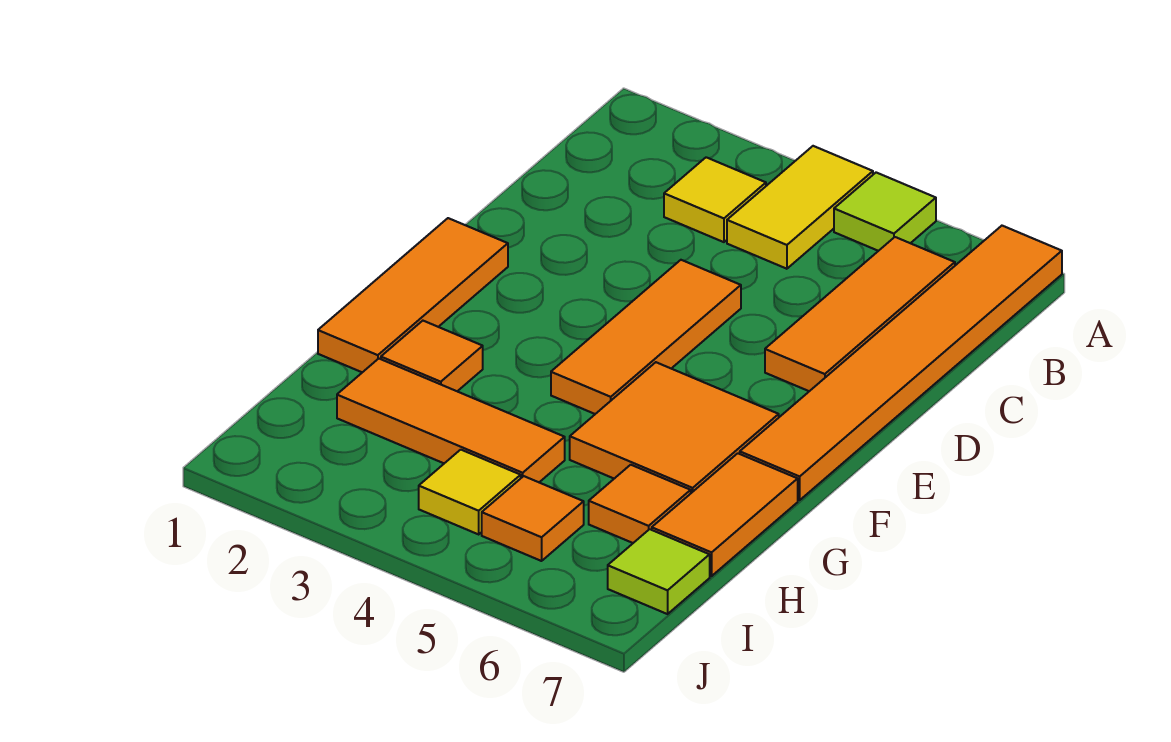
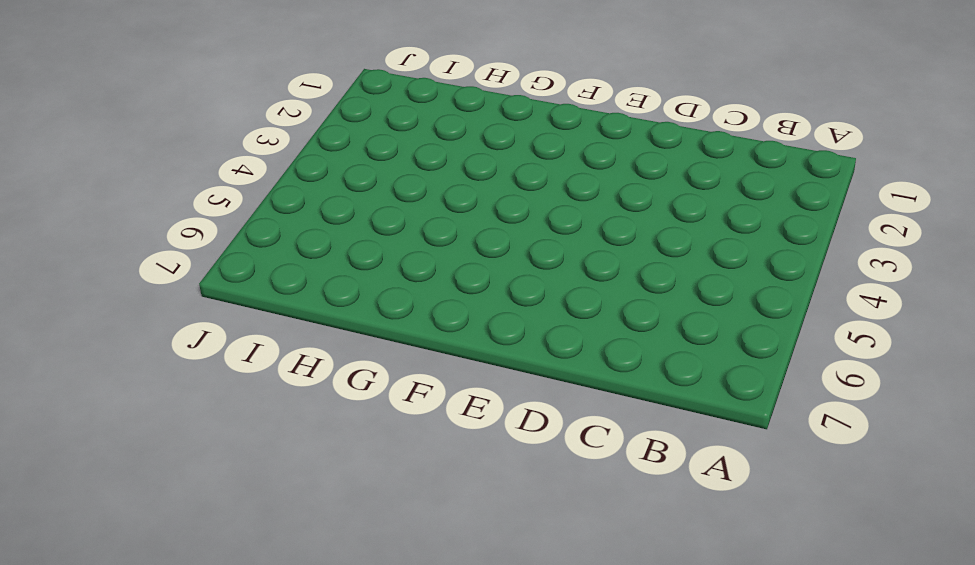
none -> yellow tile A4:B4 level 1
none -> lime tile A5 level 1
none -> orange tile A7:F7 level 1

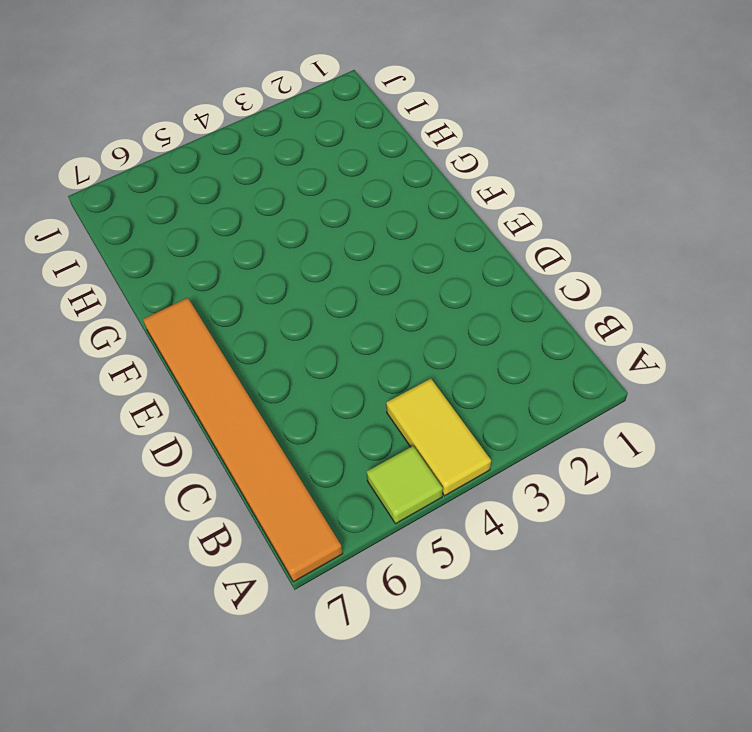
none -> yellow tile B3 level 1
none -> orange tile B6:D6 level 1
none -> orange tile D4:F4 level 1

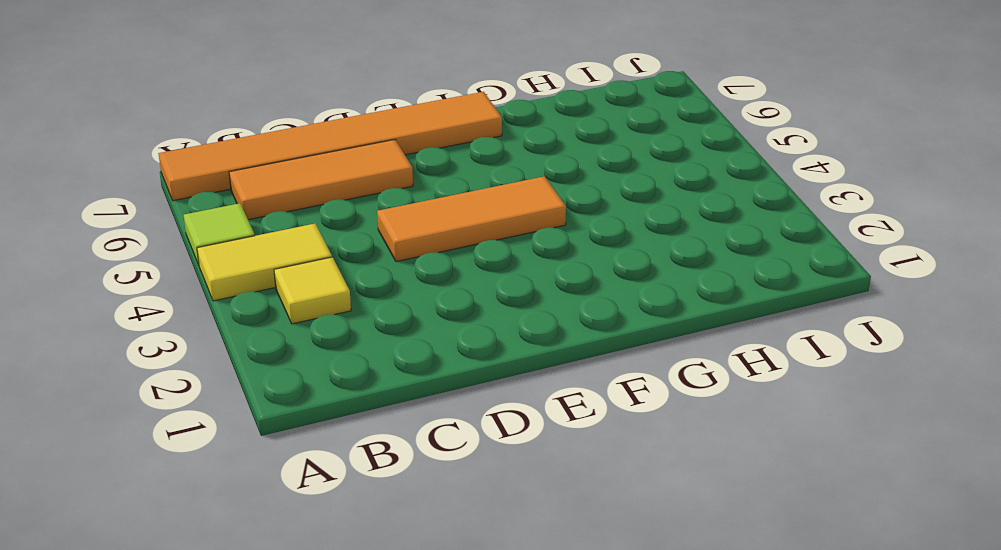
none -> orange tile E1:G1 level 1
none -> orange tile F5:G6 level 1
none -> orange tile G2 level 1

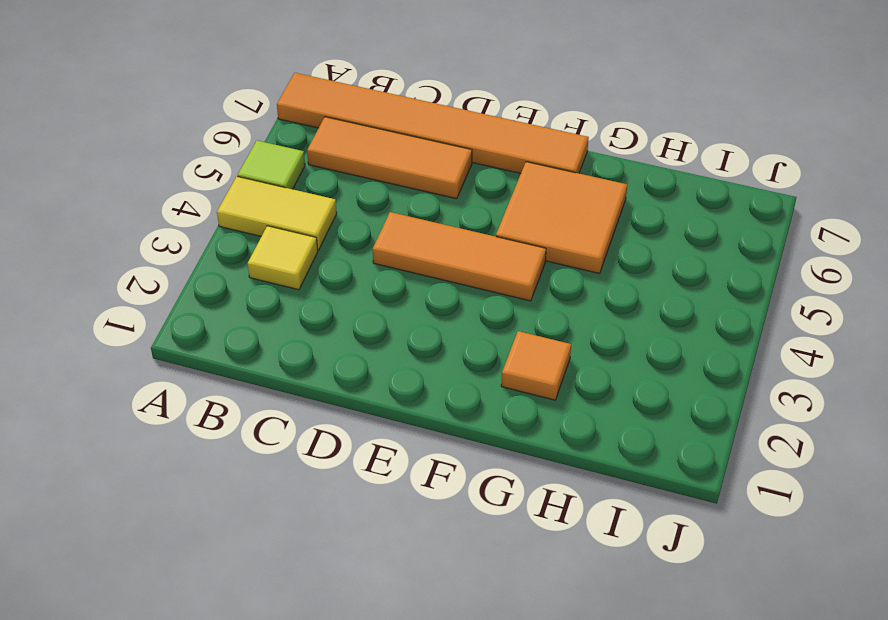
none -> orange tile E1:G1 level 1
none -> orange tile G7:H7 level 1
none -> orange tile H2:H4 level 1

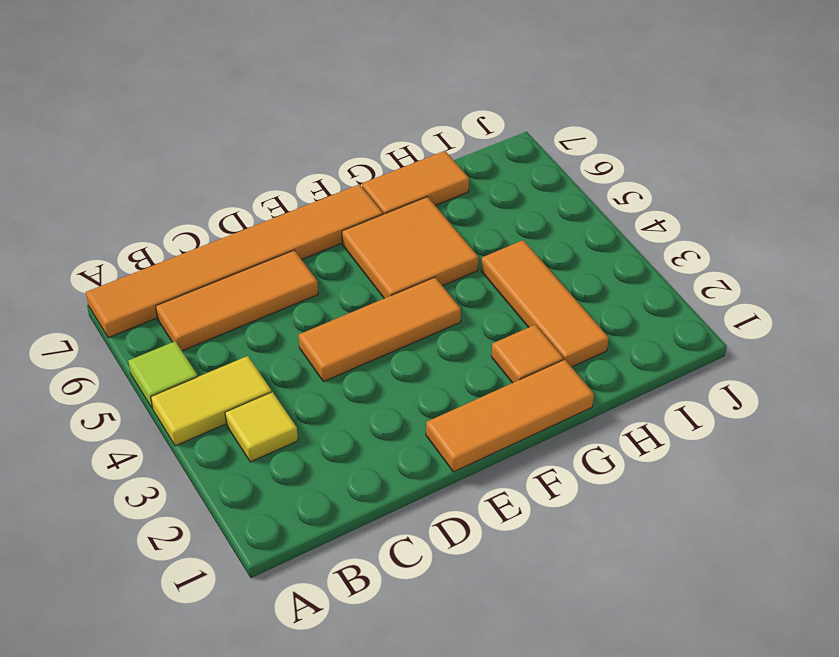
none -> orange tile H6 level 1
none -> yellow tile I4 level 1
none -> orange tile I5 level 1

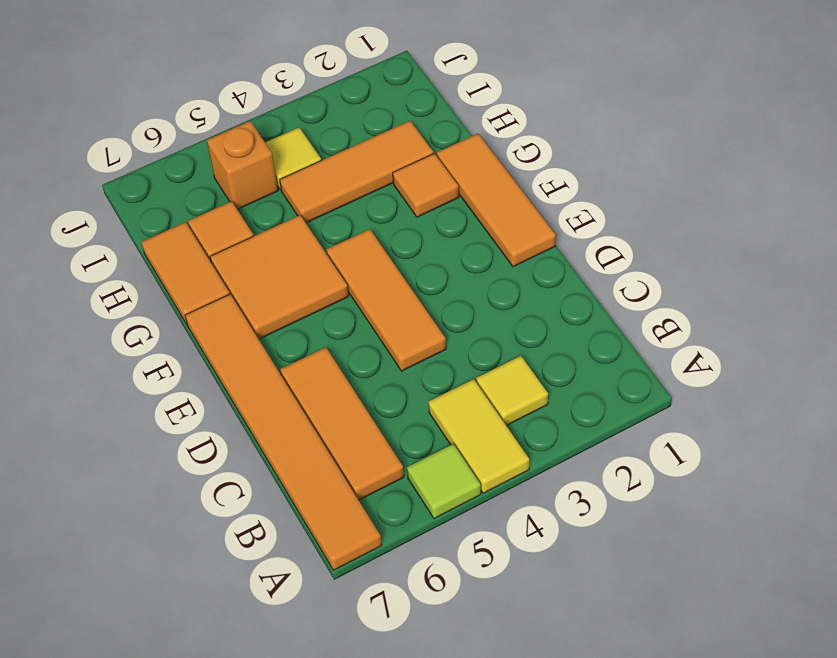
orange brick I5 level 1 -> orange tile I5 level 1
none -> lime tile I7 level 1

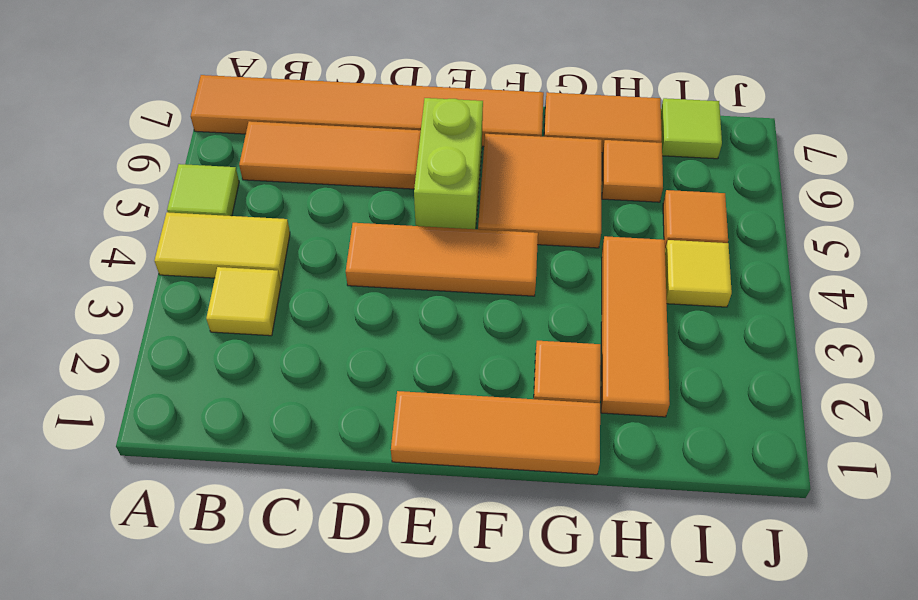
lime brick E5:E6 level 1 -> none

